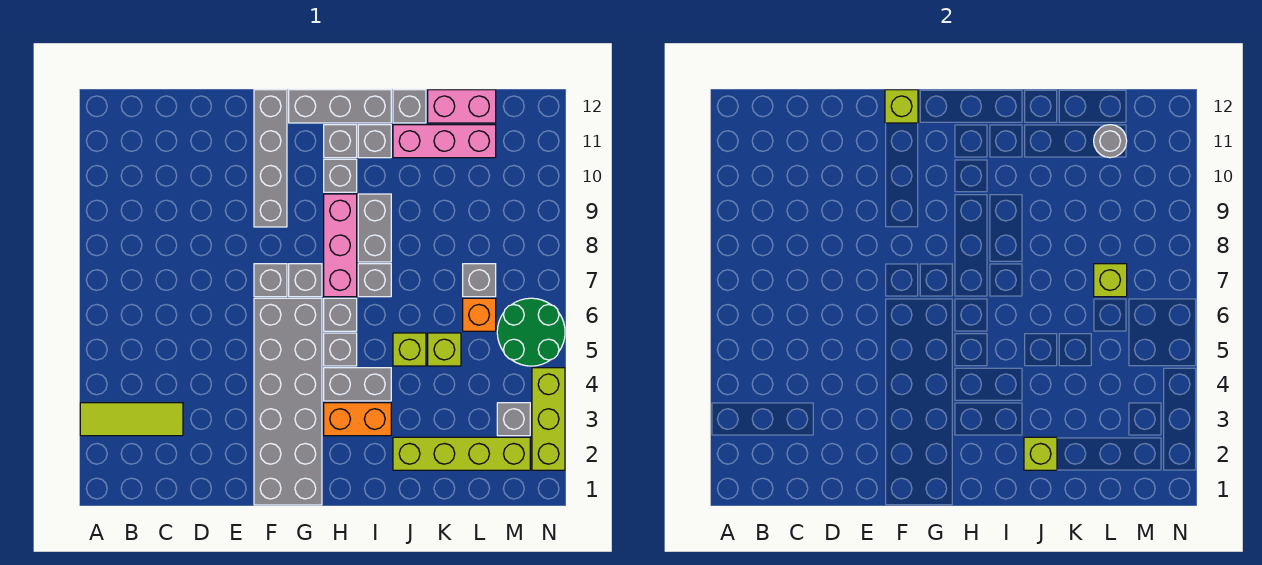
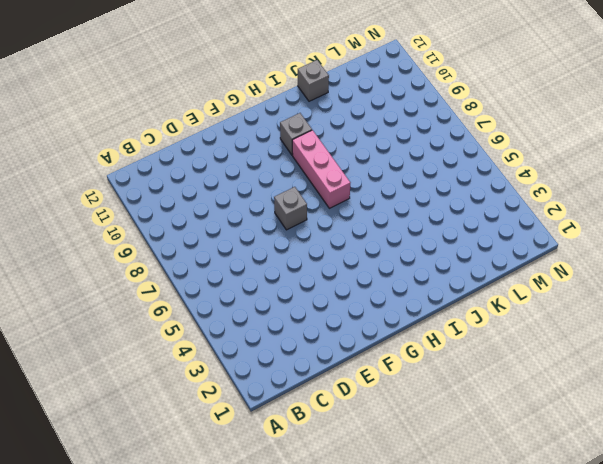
none -> lime tile A3:C3 level 1
none -> grey brick F1:G6 level 1
none -> grey brick F9:F12 level 1
none -> grey brick G7 level 1

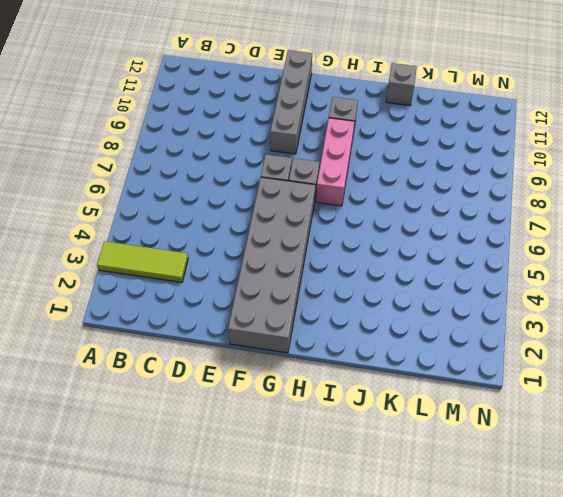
none -> grey brick G12:I12 level 1
none -> orange brick H3:I3 level 1
none -> grey brick H4:I4 level 1
none -> grey brick H5 level 1

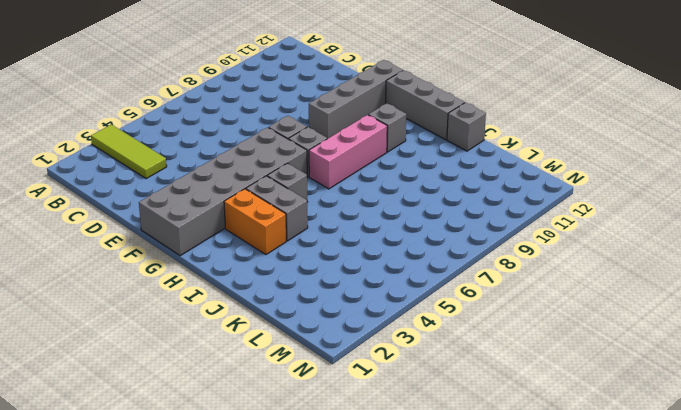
none -> grey brick H6 level 1
none -> grey brick H11 level 1
none -> grey brick I7 level 1
none -> grey brick I8:I9 level 1

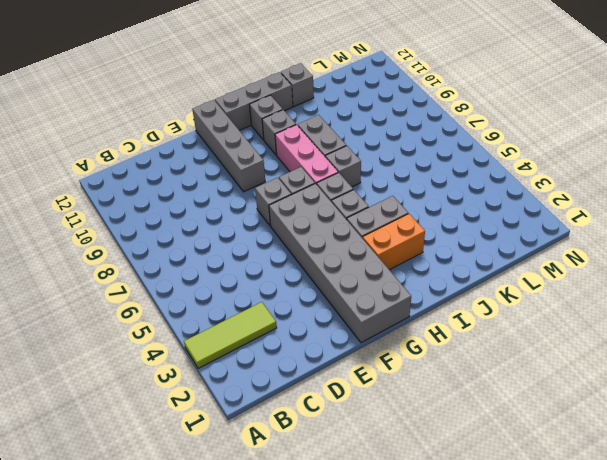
none -> grey brick I11 level 1
none -> lime brick J2:M2 level 1
none -> lime brick J5 level 1
none -> pink brick J11:L11 level 1

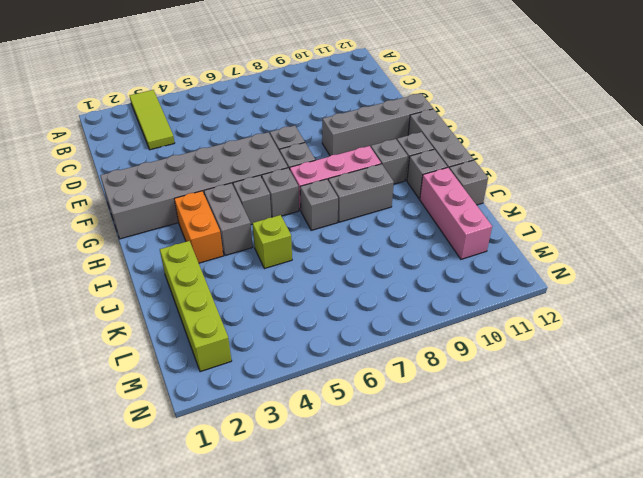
none -> lime brick K5 level 1
none -> pink brick K12:L12 level 1
none -> orange brick L6 level 1
none -> grey brick L7 level 1

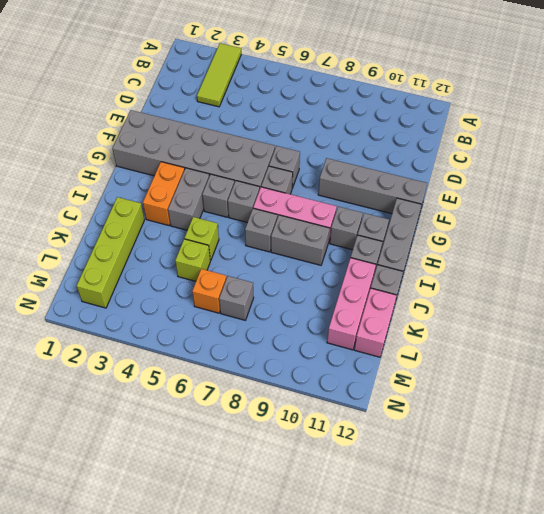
none -> grey brick M3 level 1
none -> green round brick M5:N6 level 1
none -> lime brick N2:N4 level 1
none -> lime brick F12 level 2

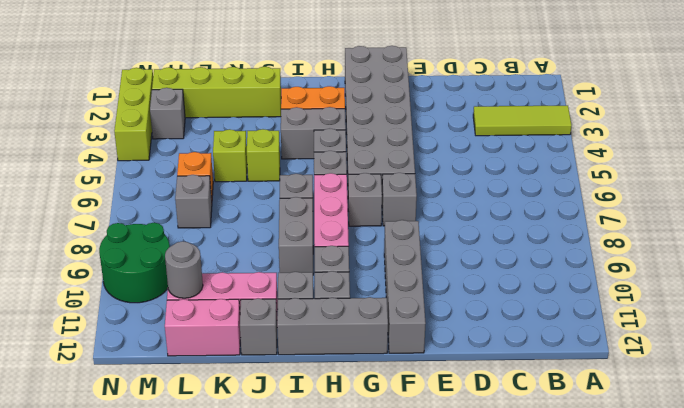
green round brick M9:N10 level 1 -> green round brick M5:N6 level 1
none -> lime brick F12 level 2
none -> lime brick J2 level 2
none -> lime brick L7 level 2

